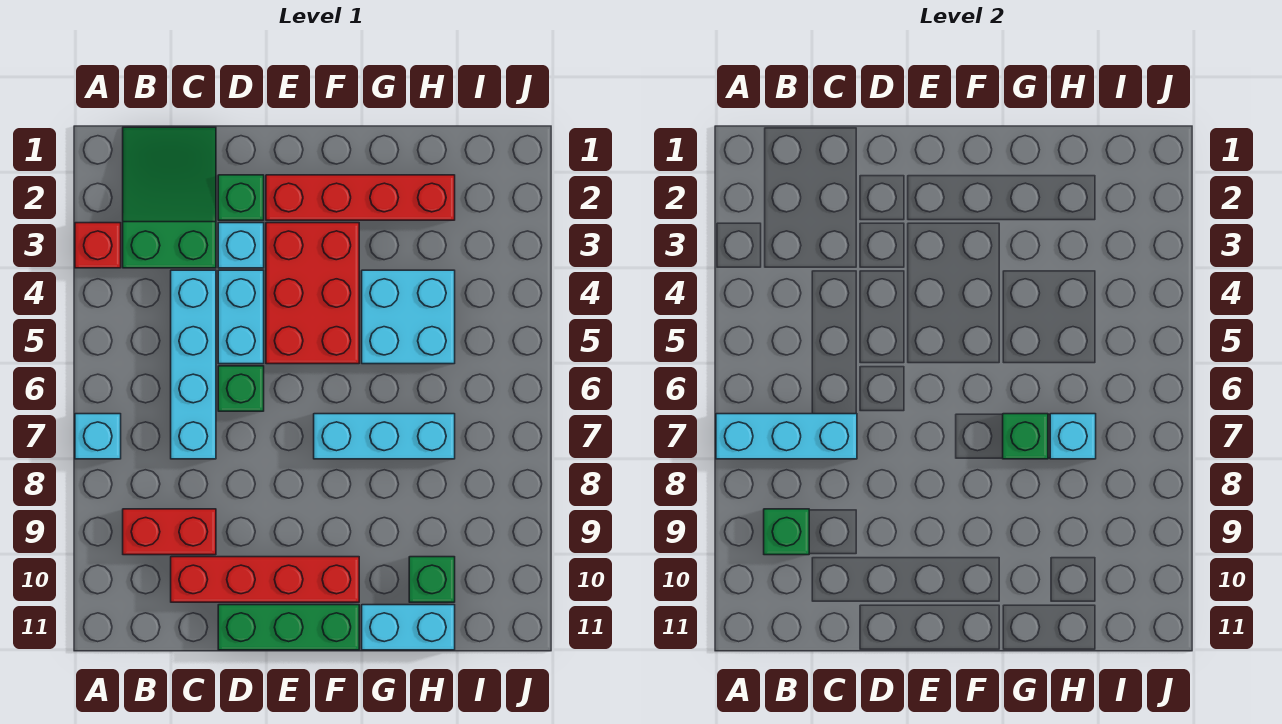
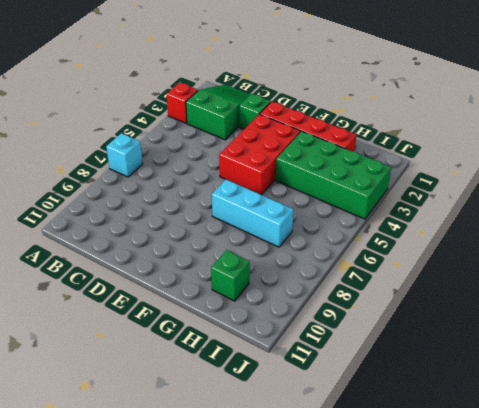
green brick G3:J4 level 1 -> cyan brick G4:H5 level 1
none -> red brick B9:C9 level 1
none -> cyan brick C4:C7 level 1
none -> red brick C10:F10 level 1

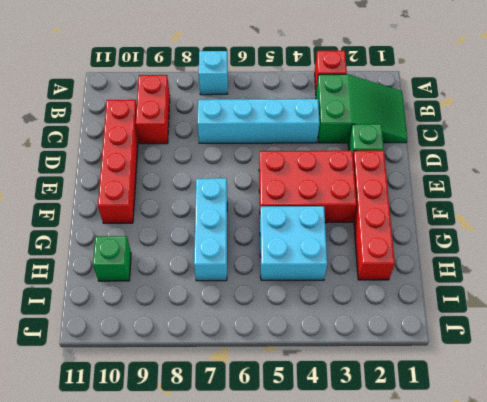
none -> cyan brick D3 level 1
none -> cyan brick D4:D5 level 1
none -> green brick D6 level 1

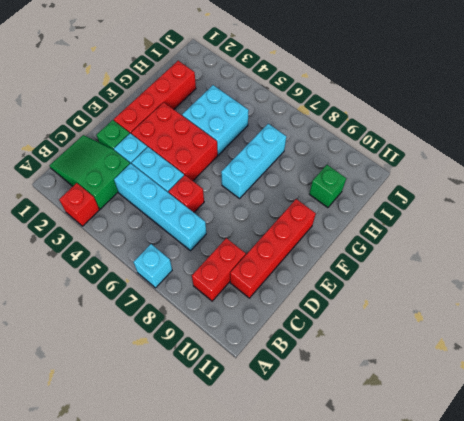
red brick D6 level 1 -> green brick D6 level 1
none -> green brick D11:F11 level 1
none -> cyan brick G11:H11 level 1
none -> cyan brick A7:C7 level 2

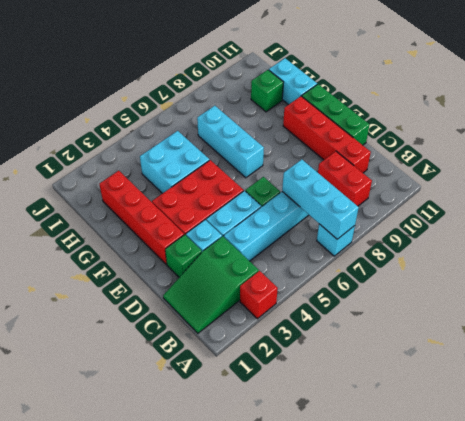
none -> green brick B9 level 2
none -> green brick G7 level 2
none -> cyan brick H7 level 2

